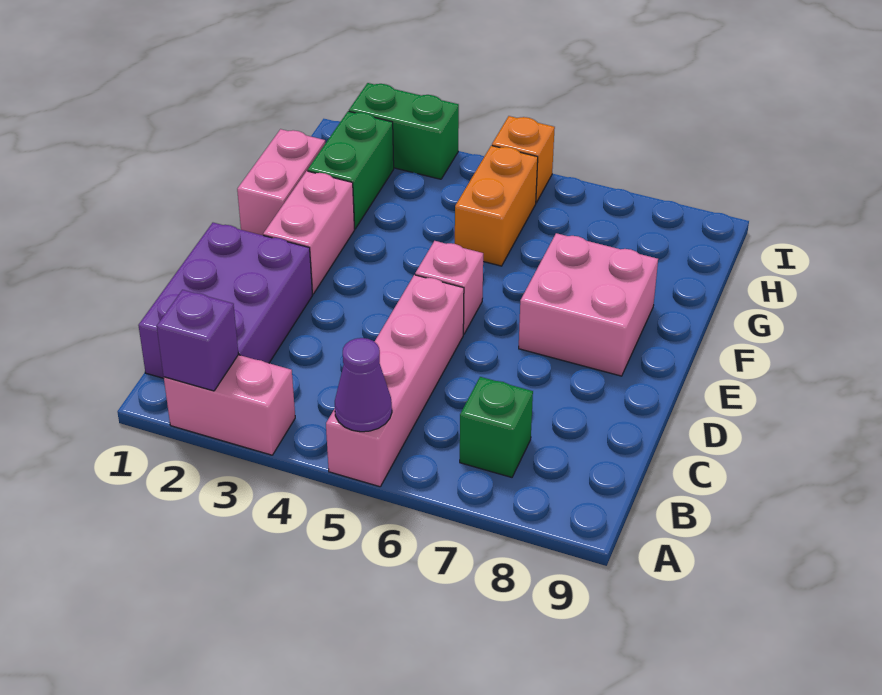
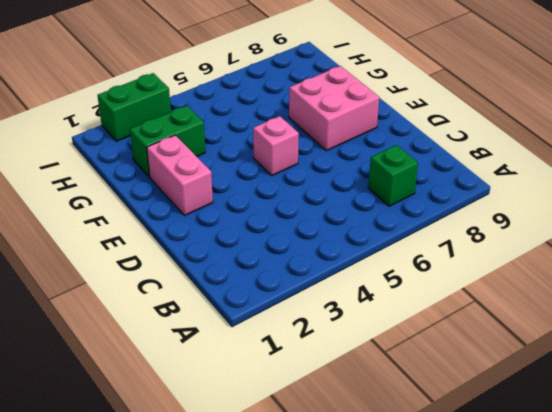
green brick G2:G3 level 1 -> green brick G2:H2 level 1
none -> pink brick A2:A3 level 1
none -> pink brick A5:D5 level 1
none -> purple brick B1:D2 level 1

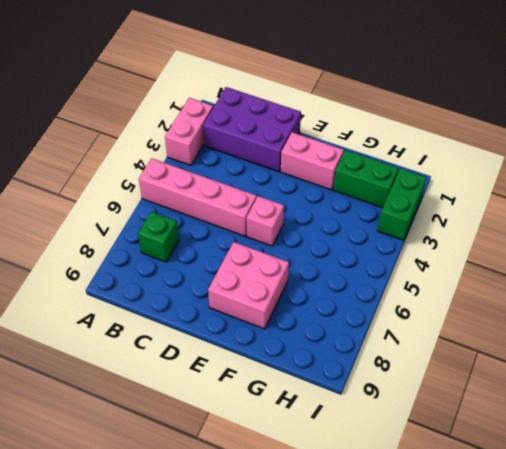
none -> pink brick F1:G1 level 1
none -> orange brick G5:H5 level 1
none -> orange brick I5 level 1

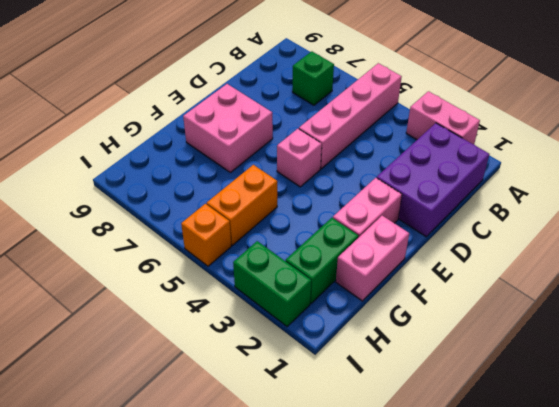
none -> purple brick A2 level 2
none -> purple cone A5 level 2

